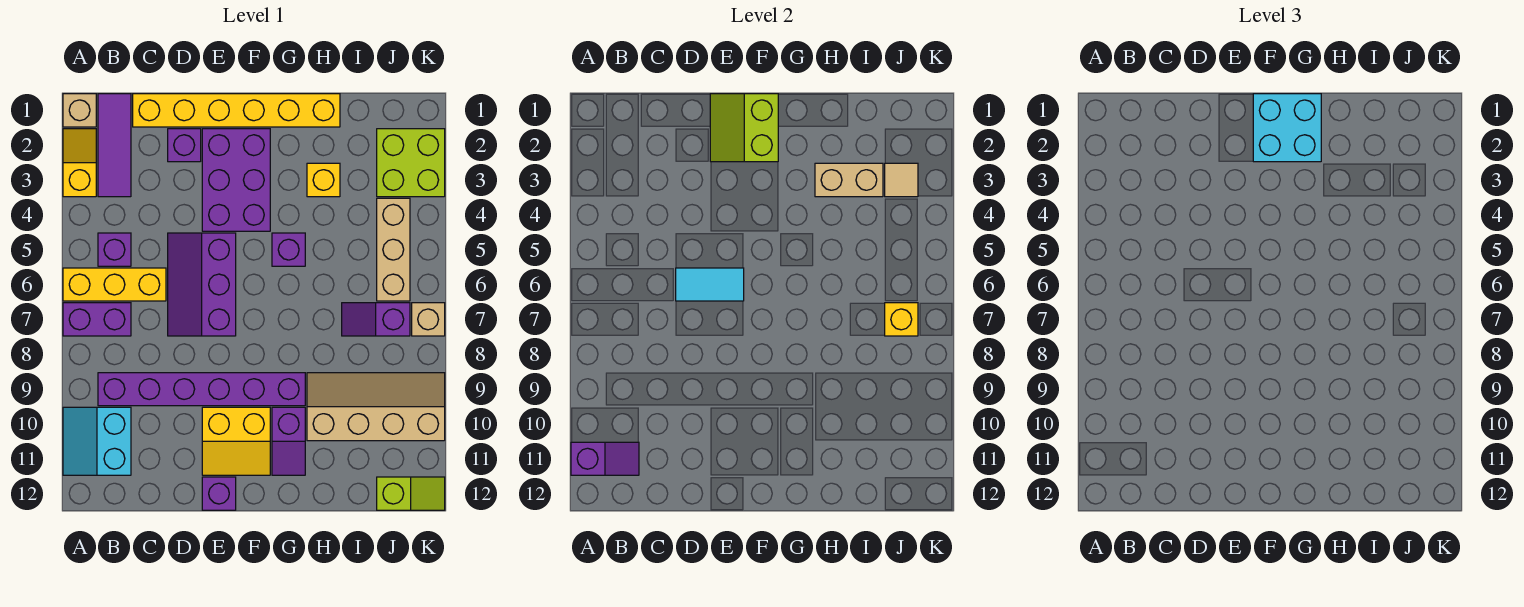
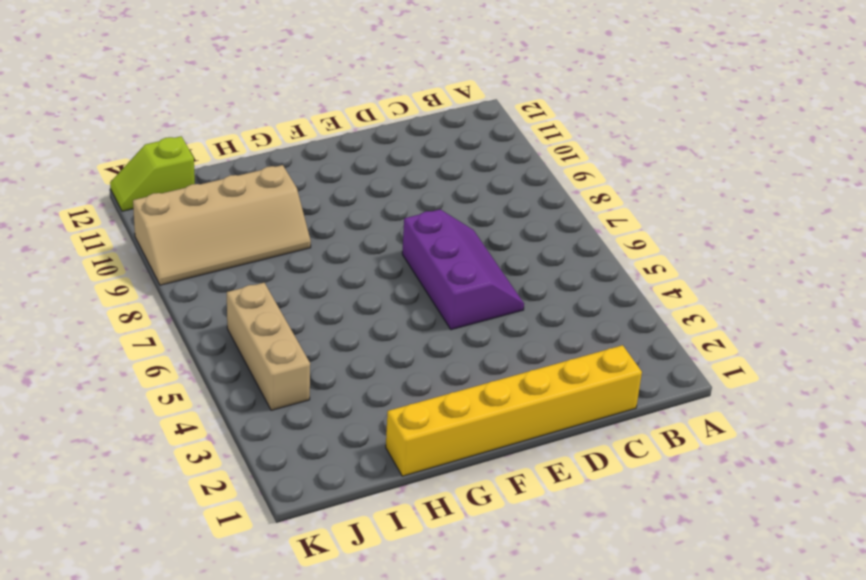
none -> tan brick A1 level 1
none -> yellow slope A2:A3 level 1 top 3
none -> yellow brick A6:C6 level 1
none -> purple brick A7:B7 level 1

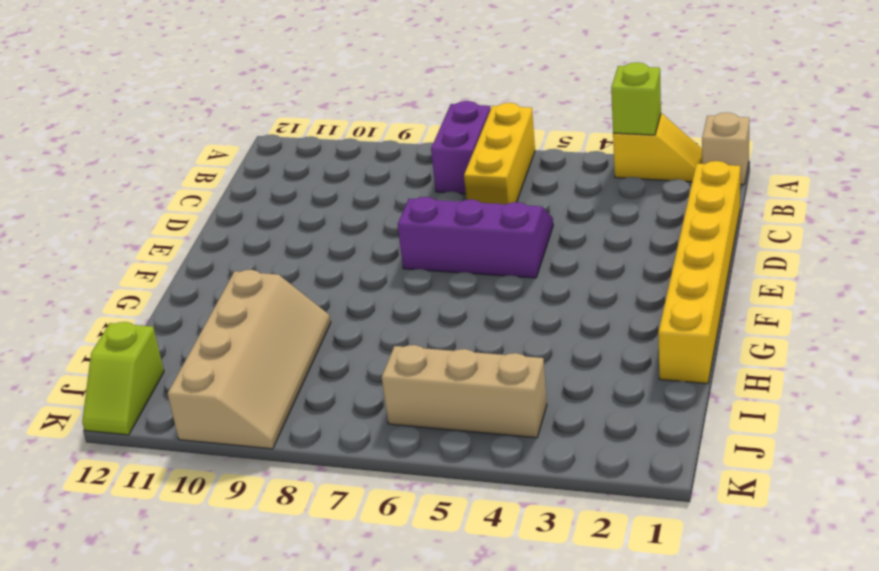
lime brick A3 level 2 -> none
none -> cyan slope A10:B11 level 1 top B
none -> purple tile B1:B3 level 1
none -> purple brick B5 level 1
none -> purple brick B9:G9 level 1

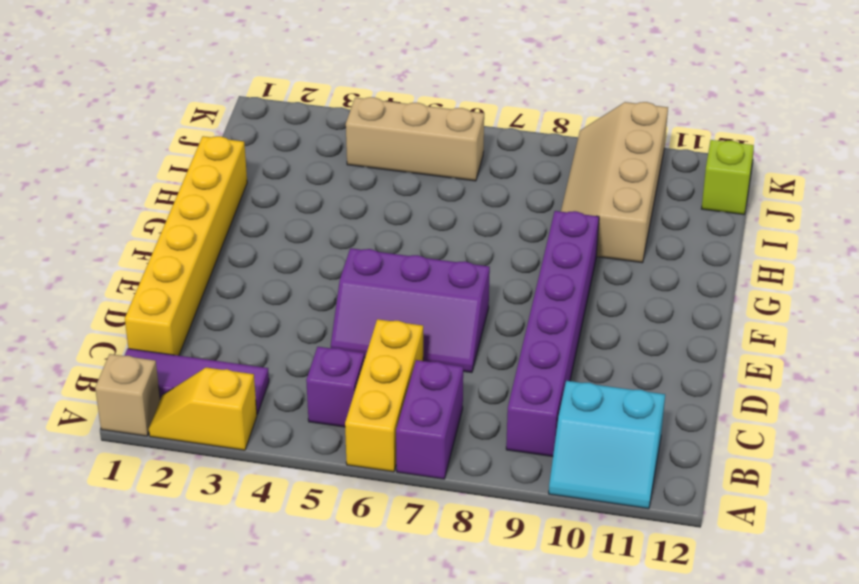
none -> purple brick D2 level 1
none -> purple brick E2:F4 level 1
none -> yellow slope E10:F11 level 1 top 10
none -> purple brick E12 level 1

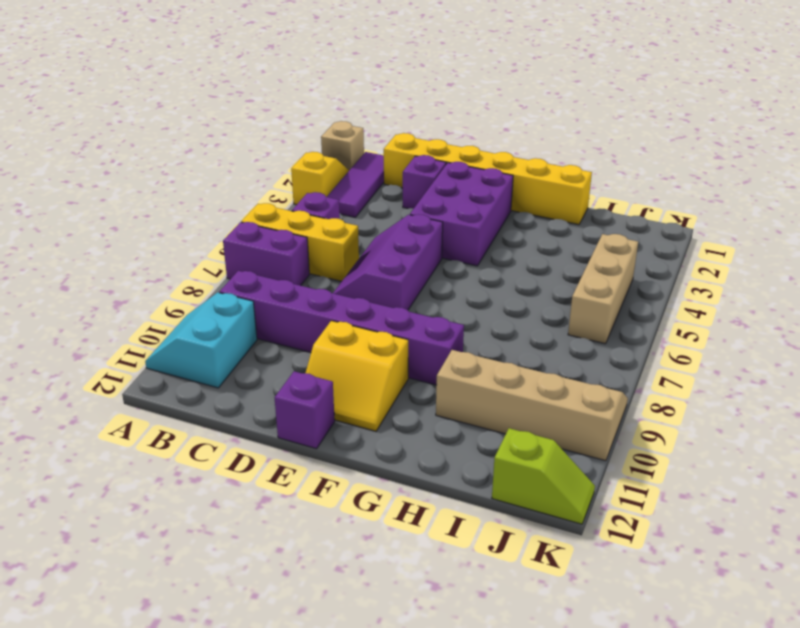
none -> purple brick G5 level 1
none -> purple slope G10:G11 level 1 top 10
none -> yellow brick H3 level 1
none -> purple slope I7:J7 level 1 top J

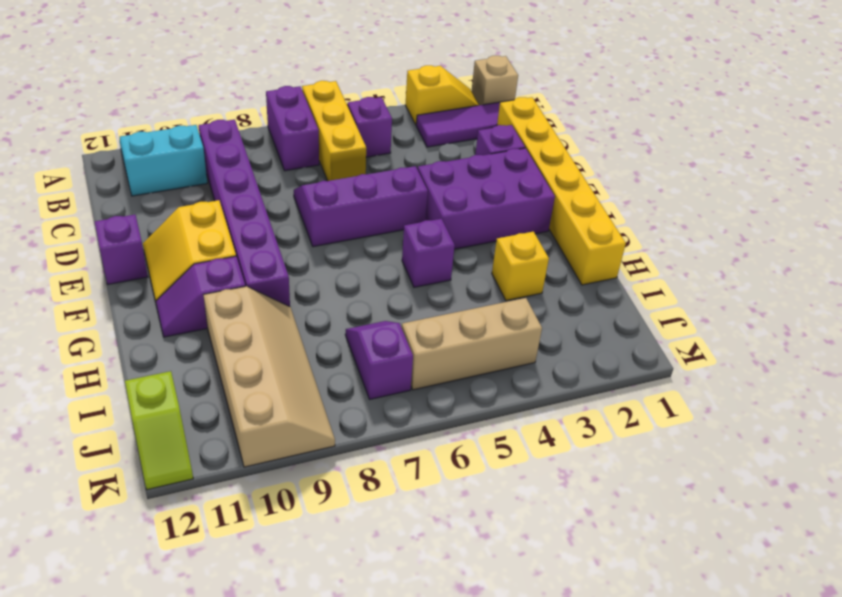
none -> lime brick J2:K3 level 1
none -> tan brick K7 level 1
none -> purple slope A11:B11 level 2 top A
none -> cyan tile D6:E6 level 2

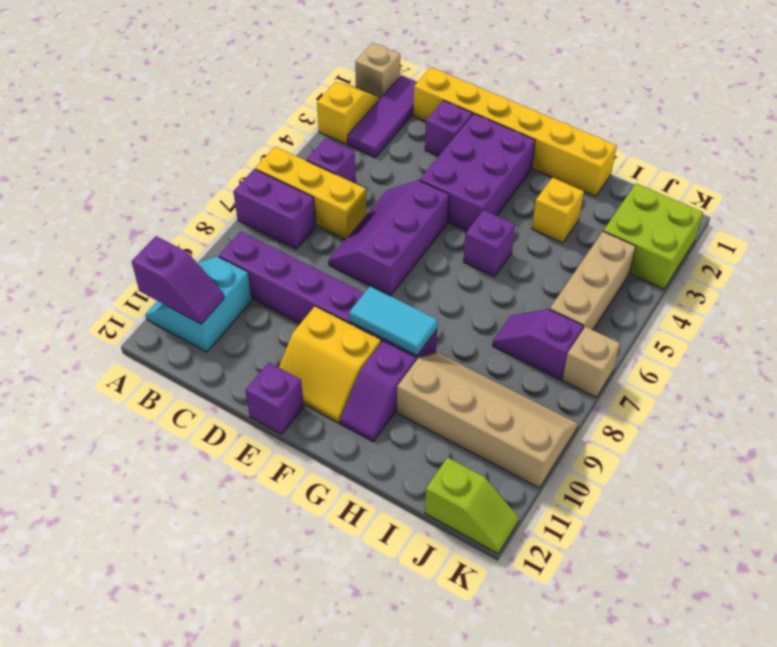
cyan tile F9:G9 level 2 -> cyan tile D6:E6 level 2
none -> lime slope E1:F2 level 2 top F
none -> tan brick H3:I3 level 2
none -> tan tile J3 level 2
none -> yellow brick J7 level 2

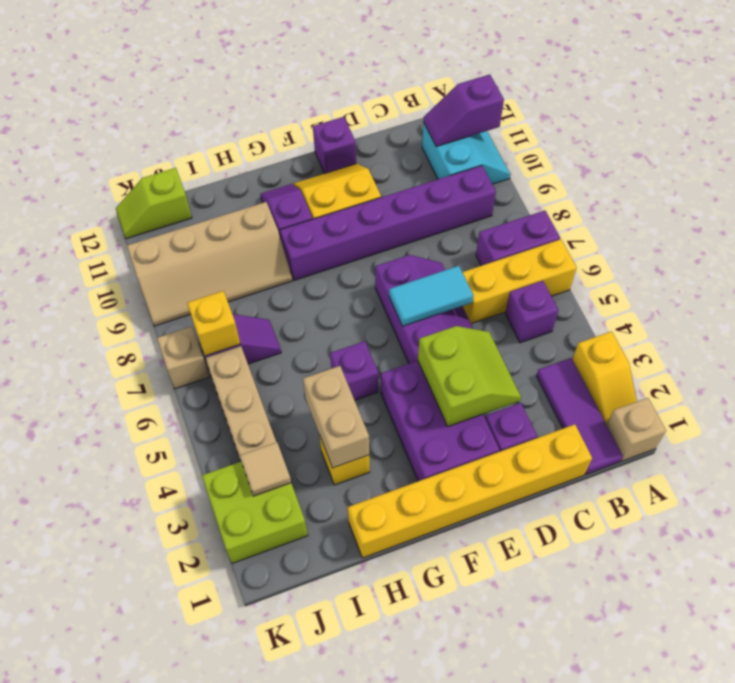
lime slope D3:E4 level 2 top E -> lime slope E1:F2 level 2 top F
tan brick H3:H4 level 2 -> tan brick H3:I3 level 2
none -> cyan brick F1:G2 level 3

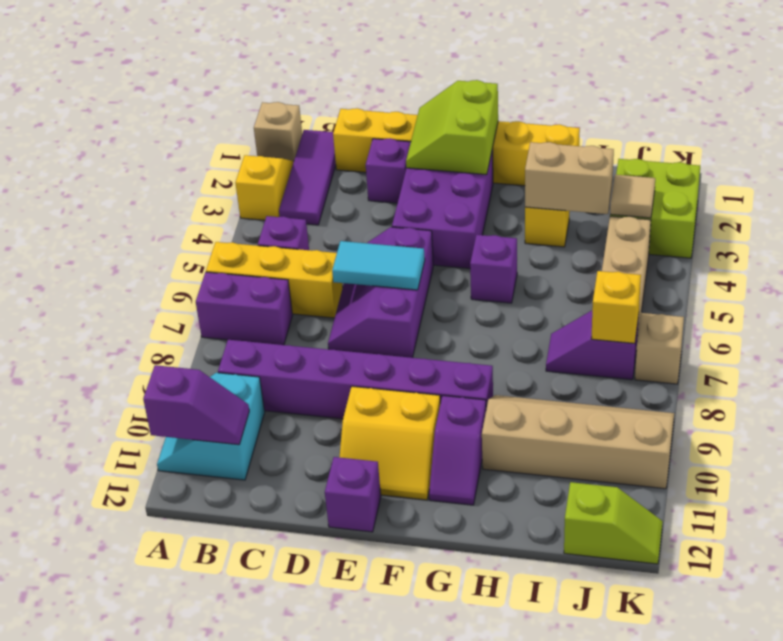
none -> cyan brick F1:G2 level 3

